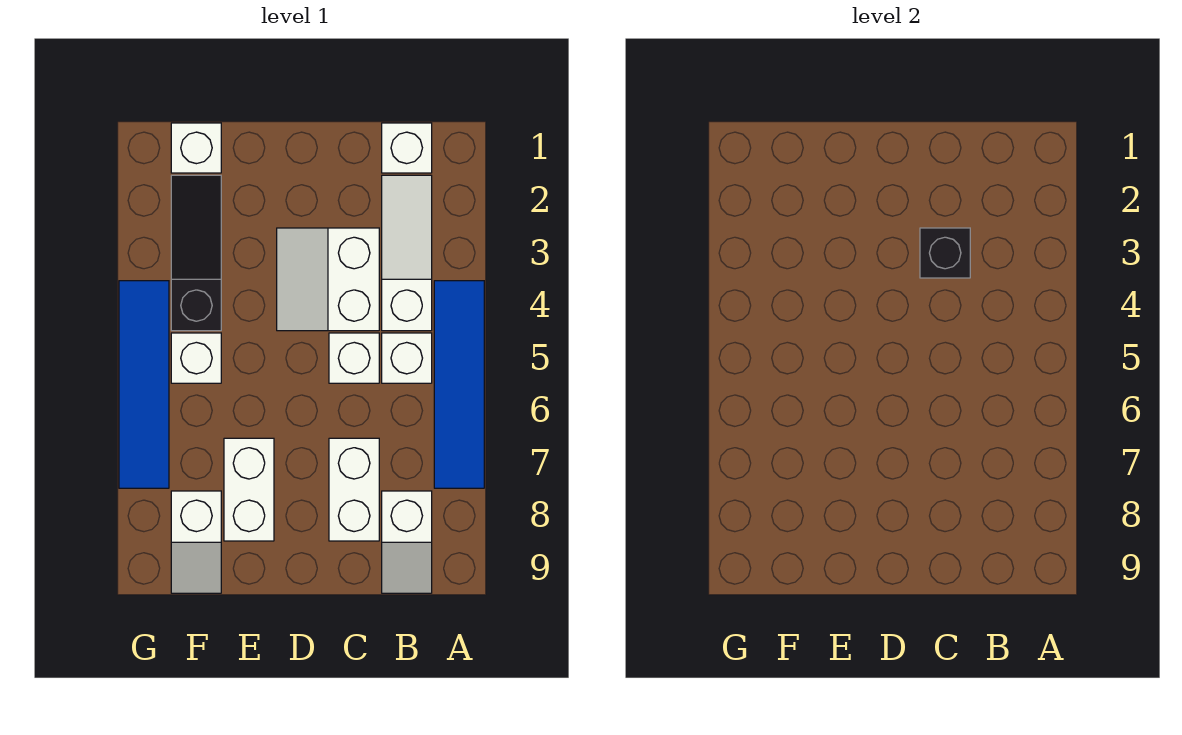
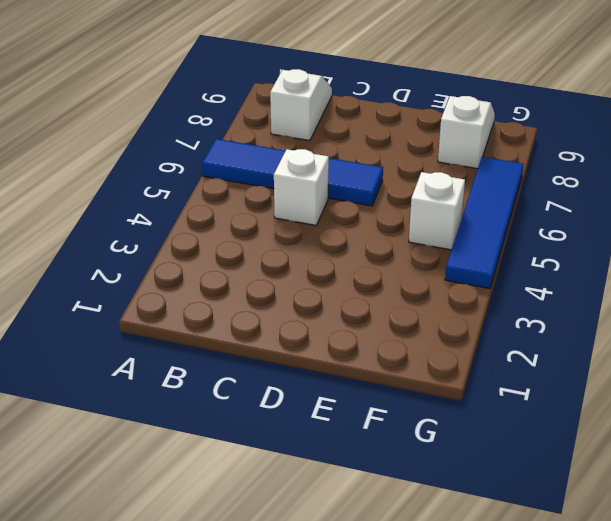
blue tile A6:D6 level 1 -> blue tile A4:A7 level 1
none -> white brick B1 level 1
none -> white slope B2:B4 level 1 top 4
none -> white brick B5 level 1

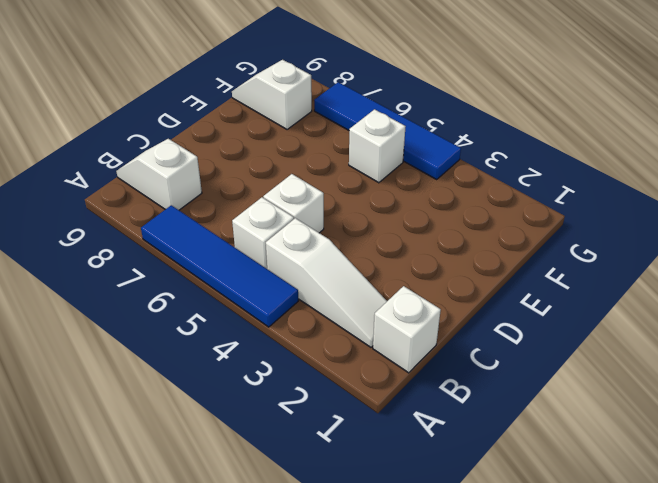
none -> white slope C3:D4 level 1 top C
none -> white brick C7:C8 level 1
none -> white brick E7:E8 level 1

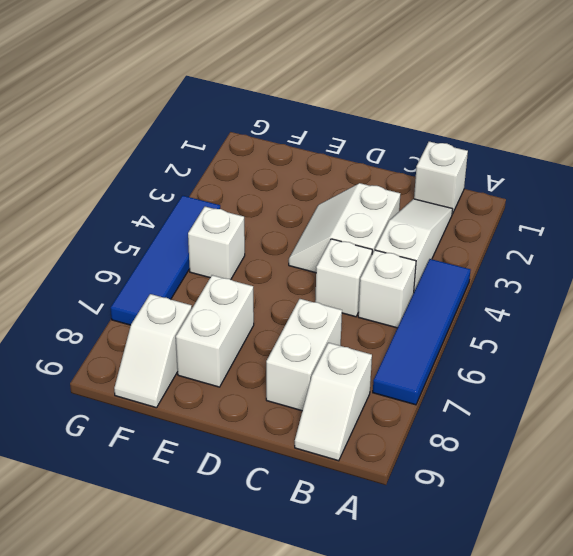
none -> white brick F1 level 1
none -> black slope F2:F4 level 1 top 4
none -> black brick C3 level 2

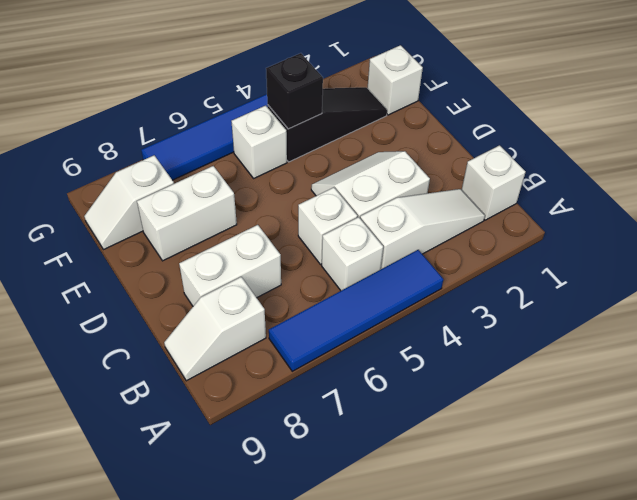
black brick F4 level 2 -> black brick C3 level 2

